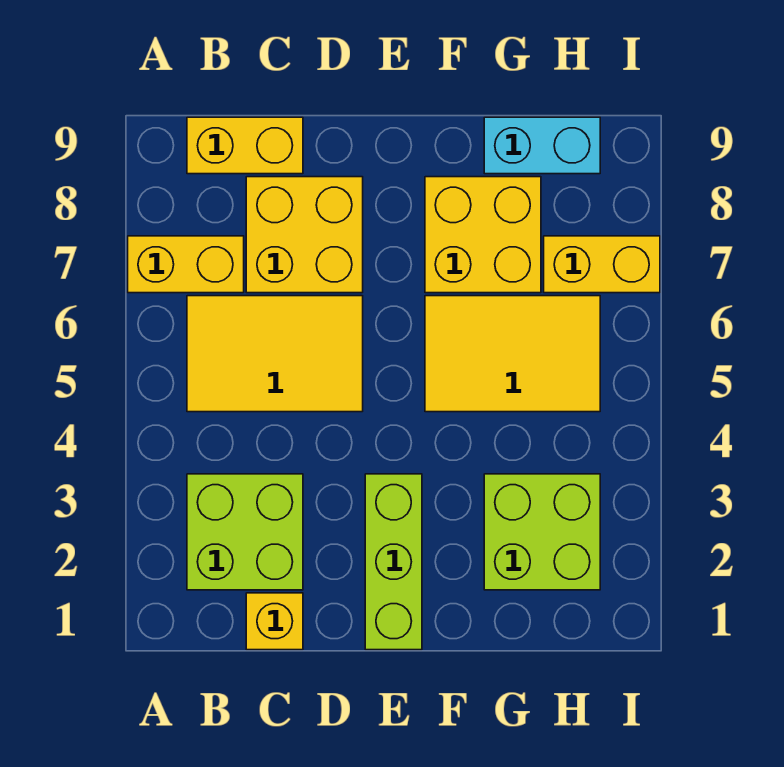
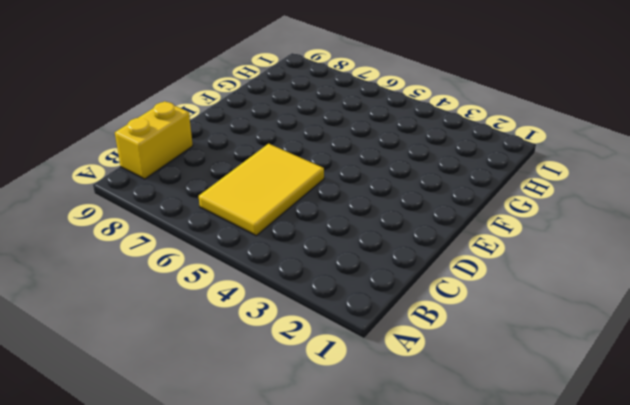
none -> yellow brick A7:B7 level 1
none -> lime brick B2:C3 level 1
none -> yellow brick C1 level 1

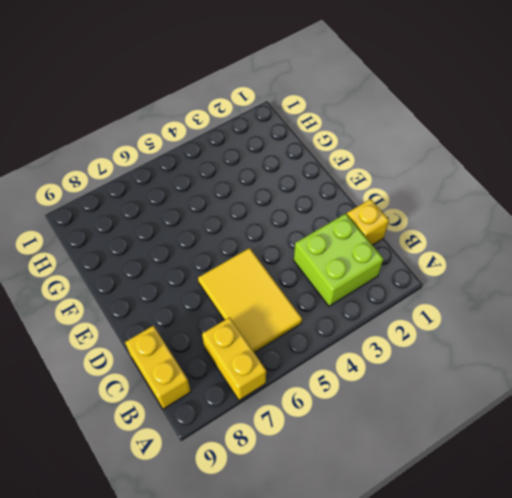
none -> yellow brick C7:D8 level 1
none -> lime brick E1:E3 level 1
none -> yellow tile F5:H6 level 1

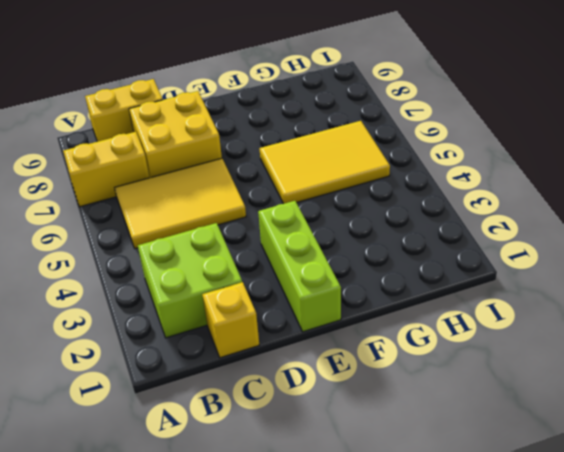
none -> yellow brick F7:G8 level 1
none -> lime brick G2:H3 level 1
none -> cyan brick G9:H9 level 1

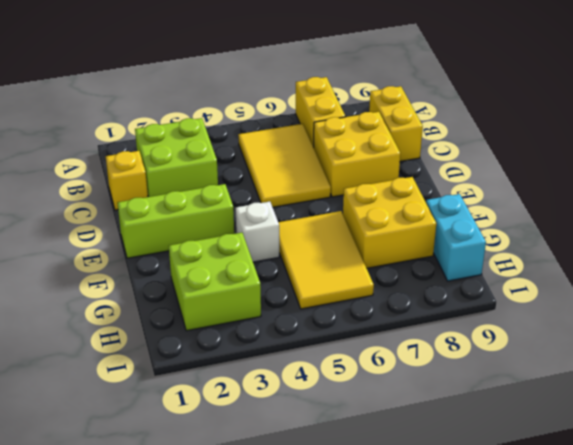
white brick F4 level 1 -> none
none -> yellow brick H7:I7 level 1

